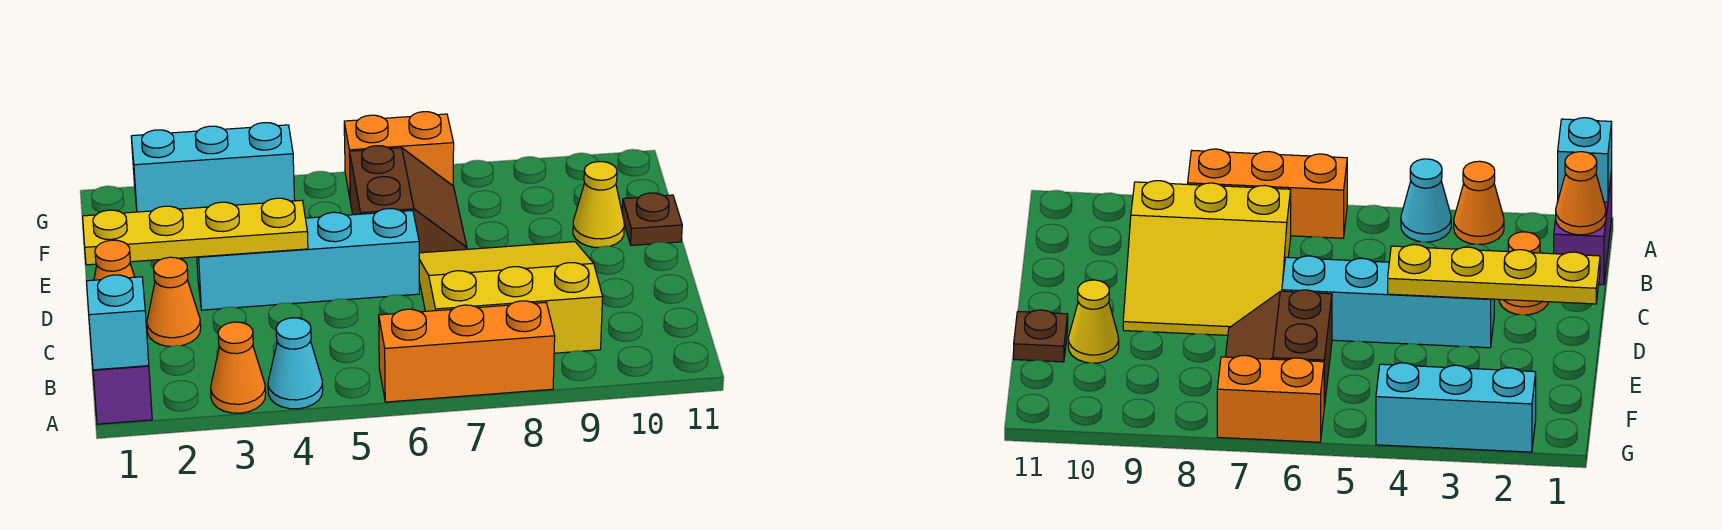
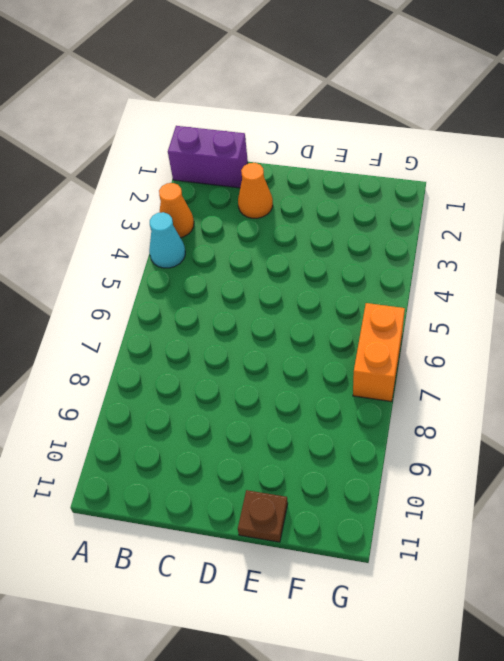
none -> orange brick A6:A8 level 1
none -> yellow slope B7:D9 level 1 top B
none -> cyan brick D3:D6 level 1

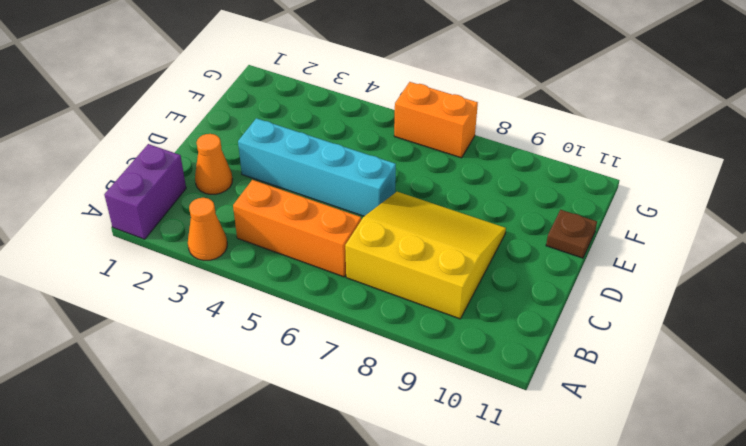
orange brick B4:B6 level 1 -> orange brick A6:A8 level 1
none -> cyan cone A4 level 1
none -> brown slope E6:F7 level 1 top 6
none -> yellow cone E10 level 1

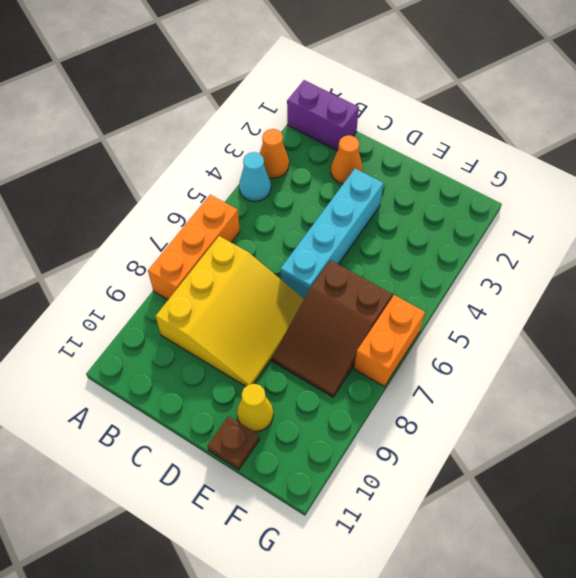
brown slope E6:F8 level 1 top 6 -> brown slope E6:F7 level 1 top 6
none -> cyan brick G2:G4 level 1
none -> cyan brick A1 level 2
none -> orange cone B1 level 2

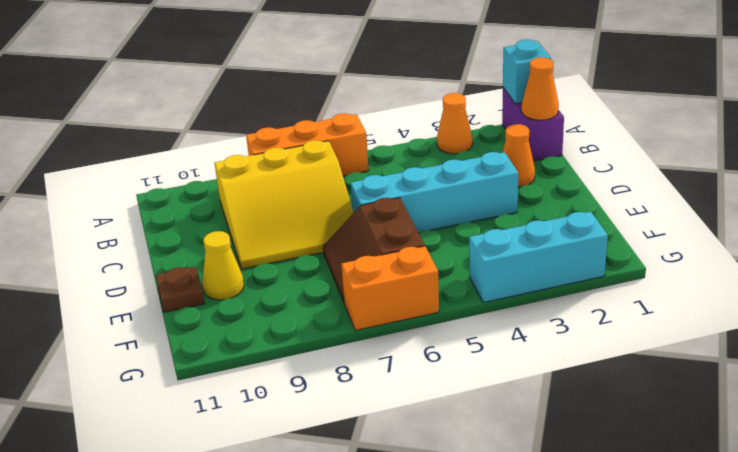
none -> cyan cone A4 level 1
none -> yellow plate D1:D4 level 2

